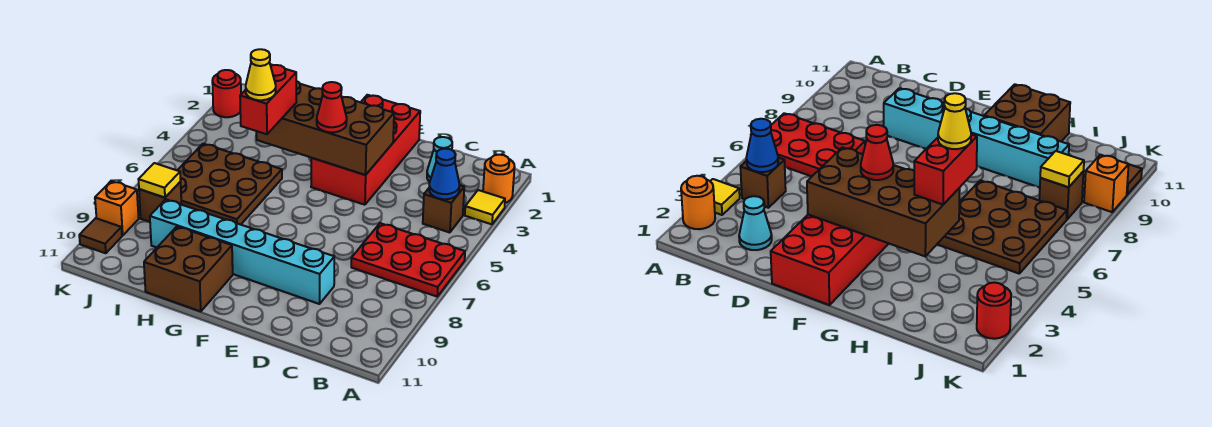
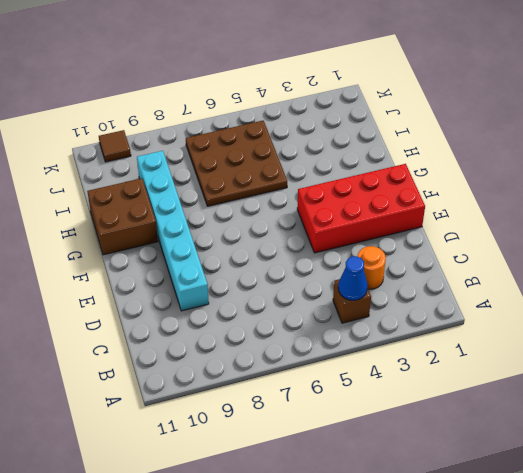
orange round brick C3 level 1 -> orange round brick A2 level 1
none -> yellow tile A3 level 1
none -> red plate A6:C7 level 1
none -> cyan cone C2 level 1

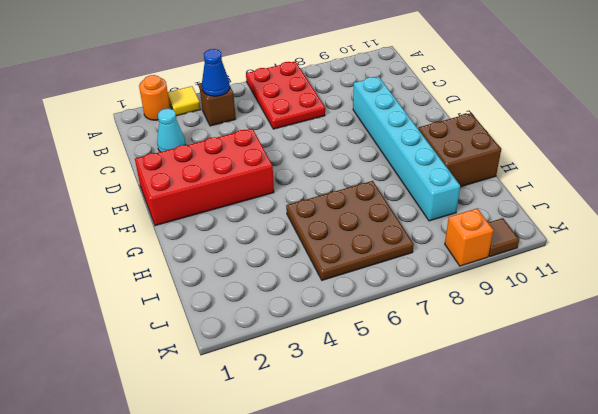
none -> brown brick J8 level 1
none -> red round brick K2 level 1
none -> brown brick E3:H4 level 2

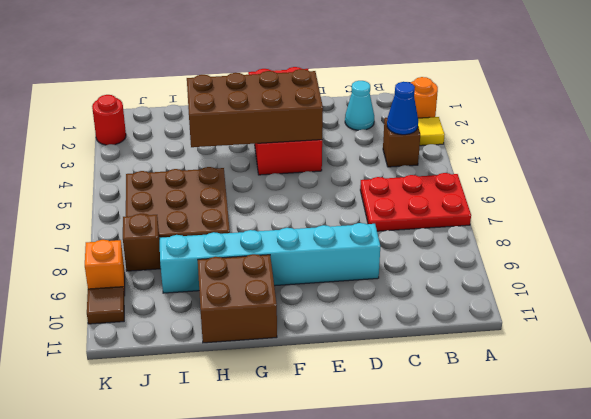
none -> yellow tile J8 level 2
none -> red cone F4 level 3
none -> red brick H4:H5 level 3

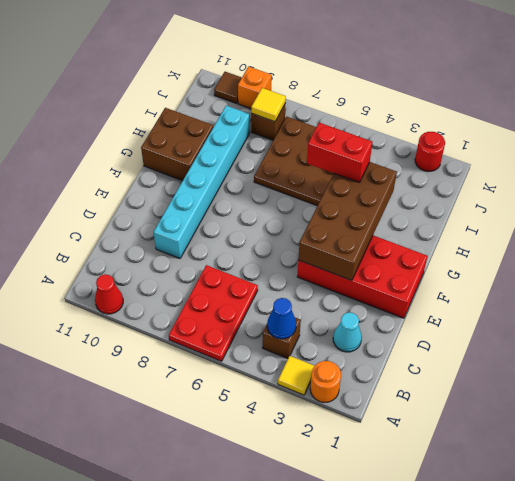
red cone A10 level 1 -> red cone F4 level 3
none -> yellow cone H5 level 4

